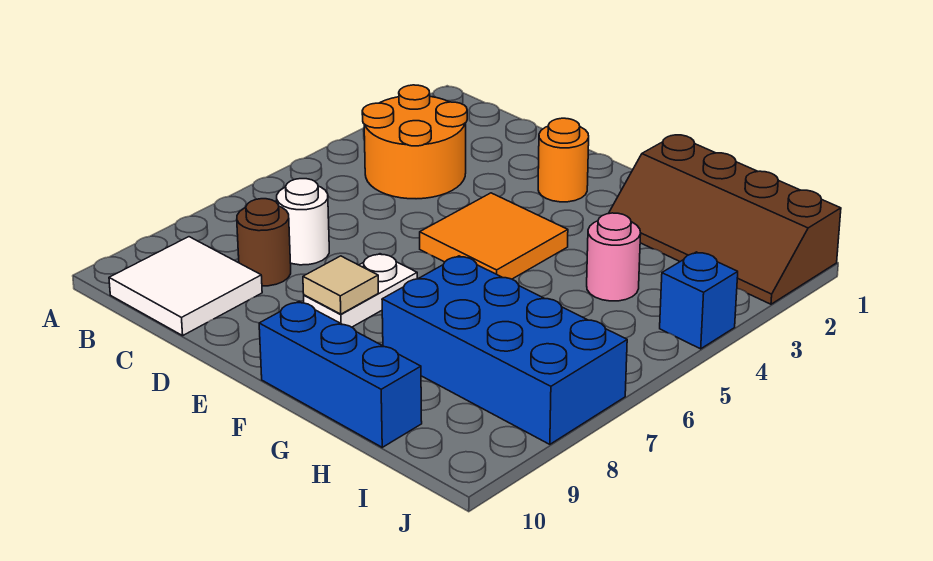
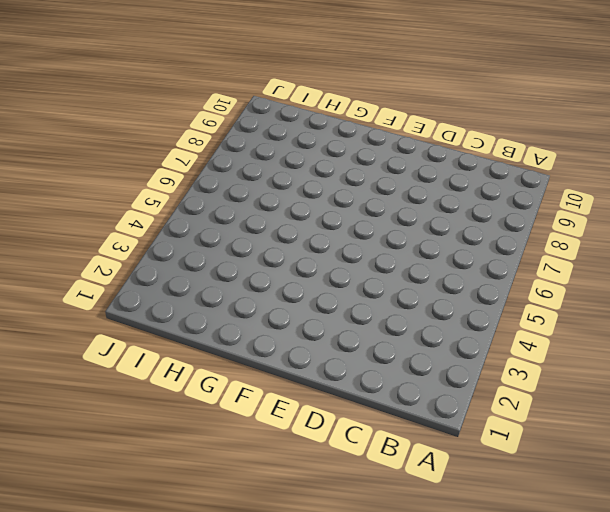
none -> orange round brick B3:C4 level 1
none -> white tile B9:C10 level 1
none -> white round brick C7 level 1

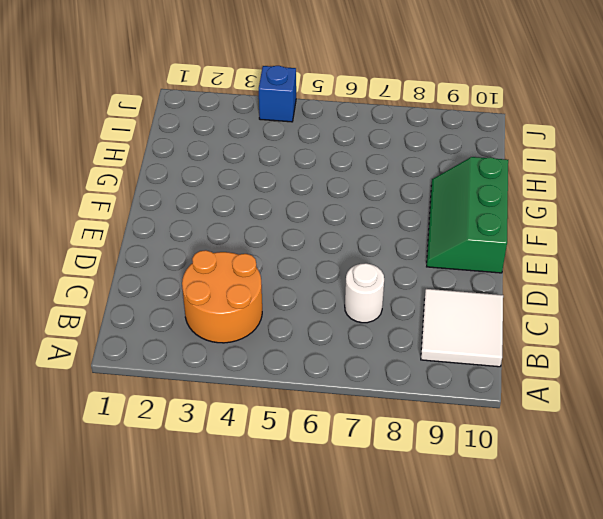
green slope E9:G10 level 1 top 10 -> blue brick F10:H10 level 1
none -> brown round brick C8 level 1
none -> orange round brick E2 level 1
none -> orange tile E4:F5 level 1

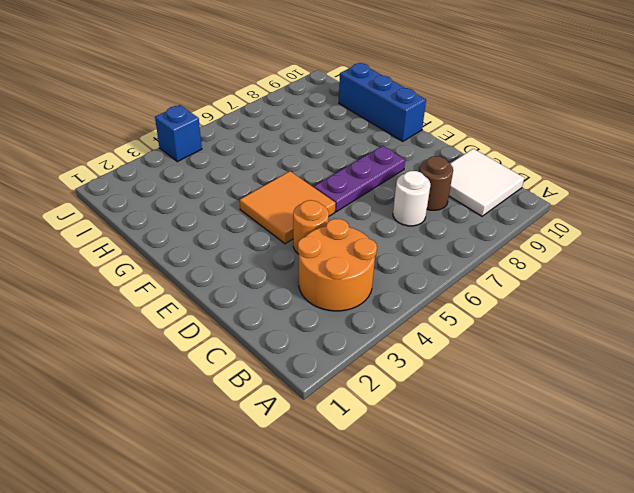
orange round brick D4 level 1 -> orange round brick E2 level 1
purple plate E6:E8 level 1 -> white plate E7:E8 level 1
none -> brown slope G1:J2 level 1 top 1
none -> blue brick G7:J8 level 1
none -> pink round brick H4 level 1

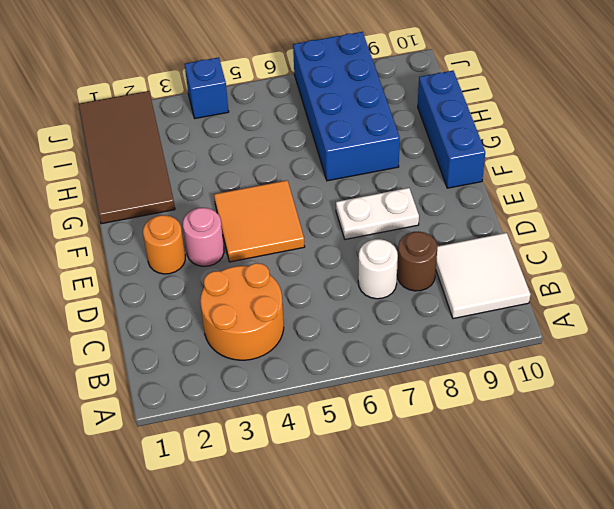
pink round brick E3 level 1 -> pink round brick H4 level 1
brown tile G1:J2 level 1 -> brown slope G1:J2 level 1 top 1
none -> tan tile E8 level 2

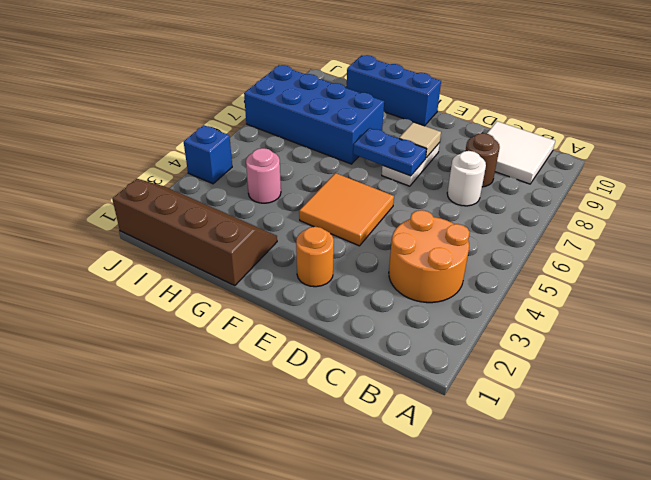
blue plate E7:F7 level 2 -> none

